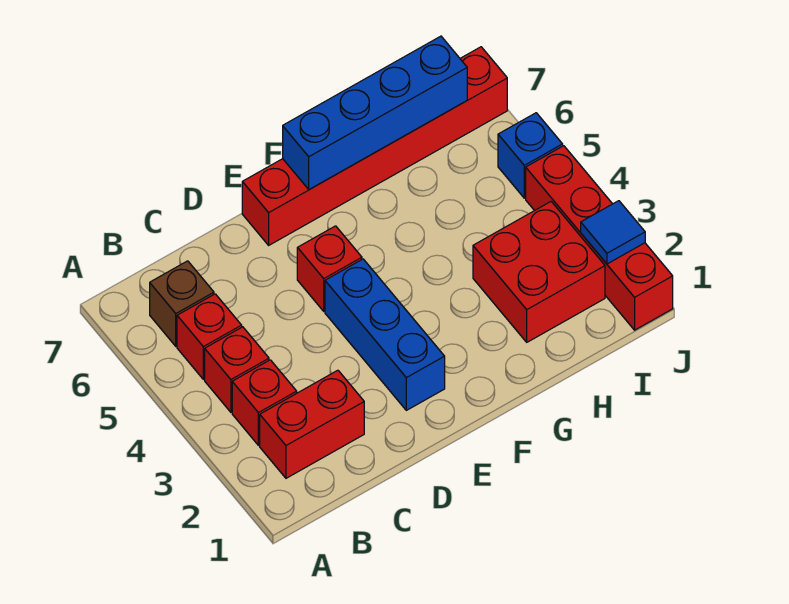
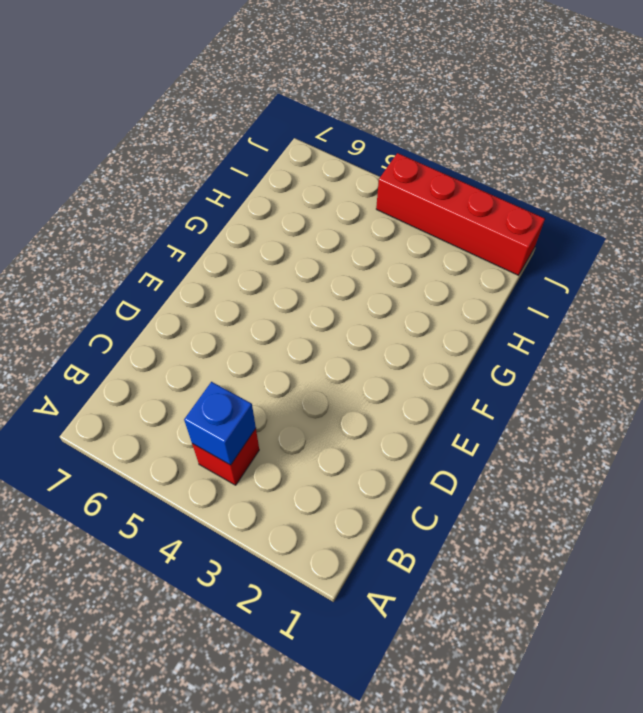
blue brick B4 level 2 -> blue brick J5 level 1
none -> red brick B2:C2 level 1
none -> red brick B3 level 1
none -> red brick B5 level 1

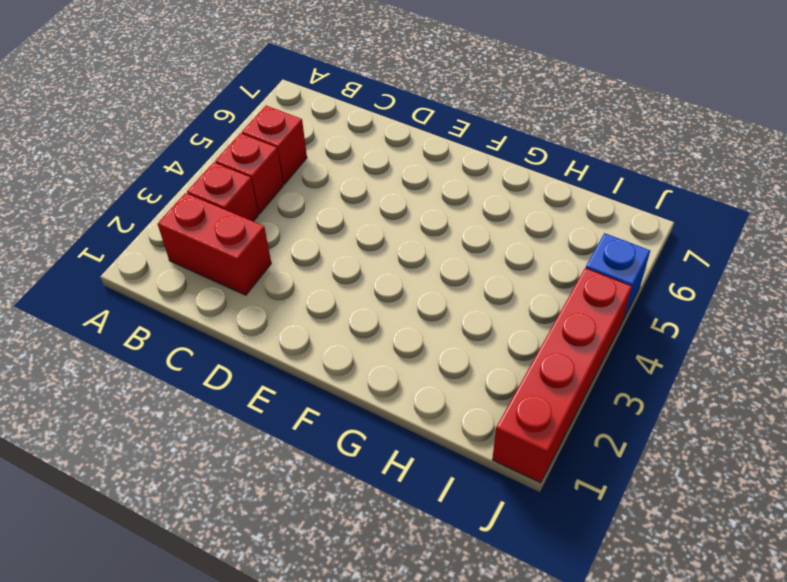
none -> brown brick B6 level 1
none -> blue brick E2:E4 level 1
none -> red brick E5 level 1

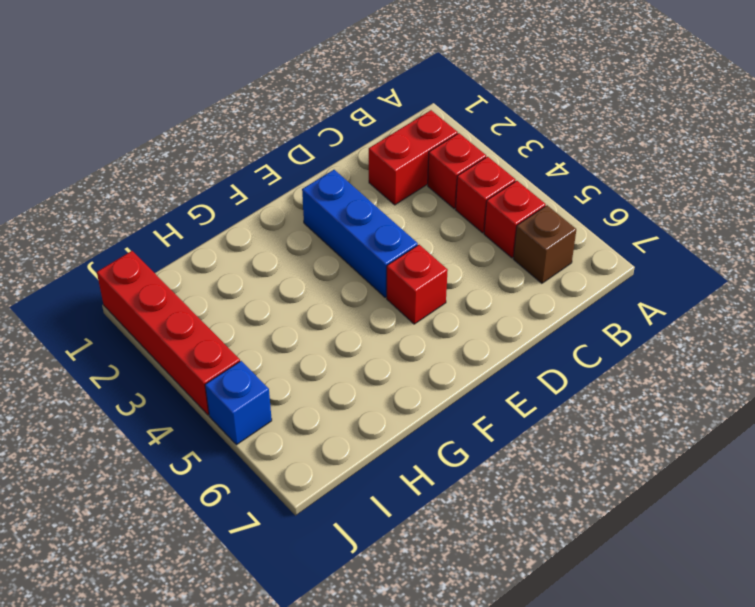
none -> red brick E7:J7 level 1
none -> red brick H2:I3 level 1
none -> blue brick F7:I7 level 2

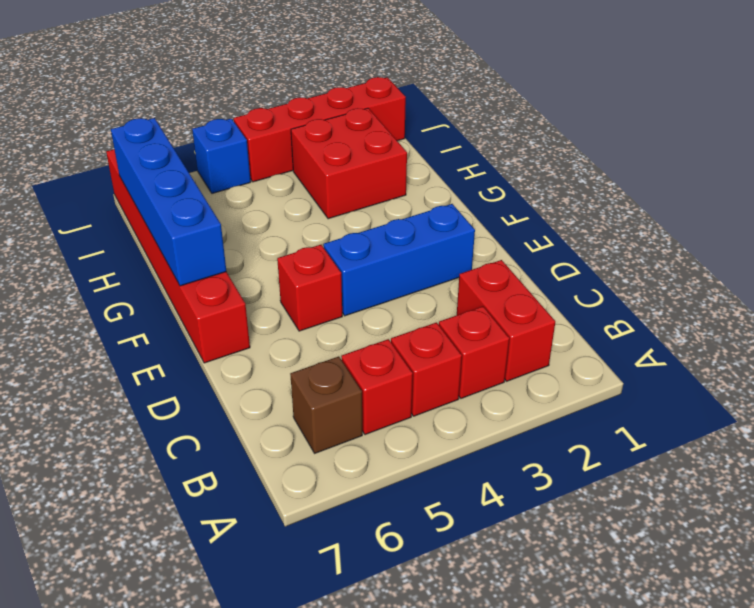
none -> blue tile J2 level 2

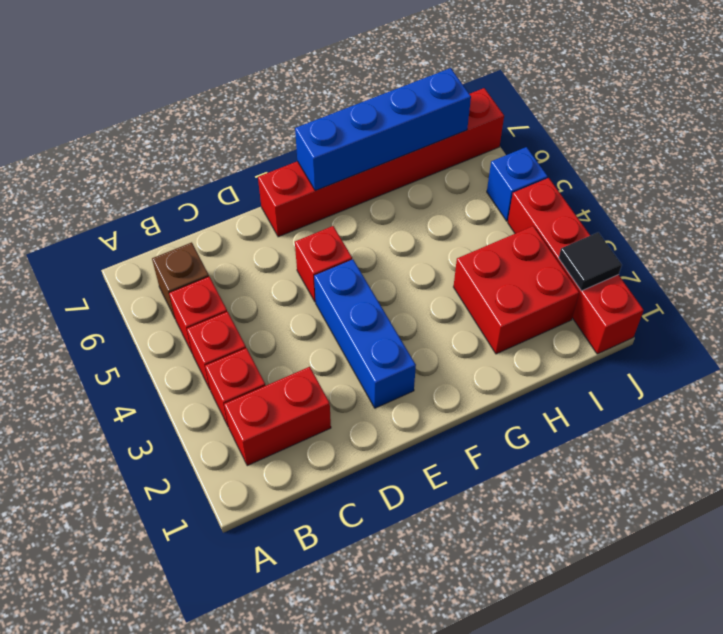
black tile J2 level 2 -> blue tile J2 level 2

